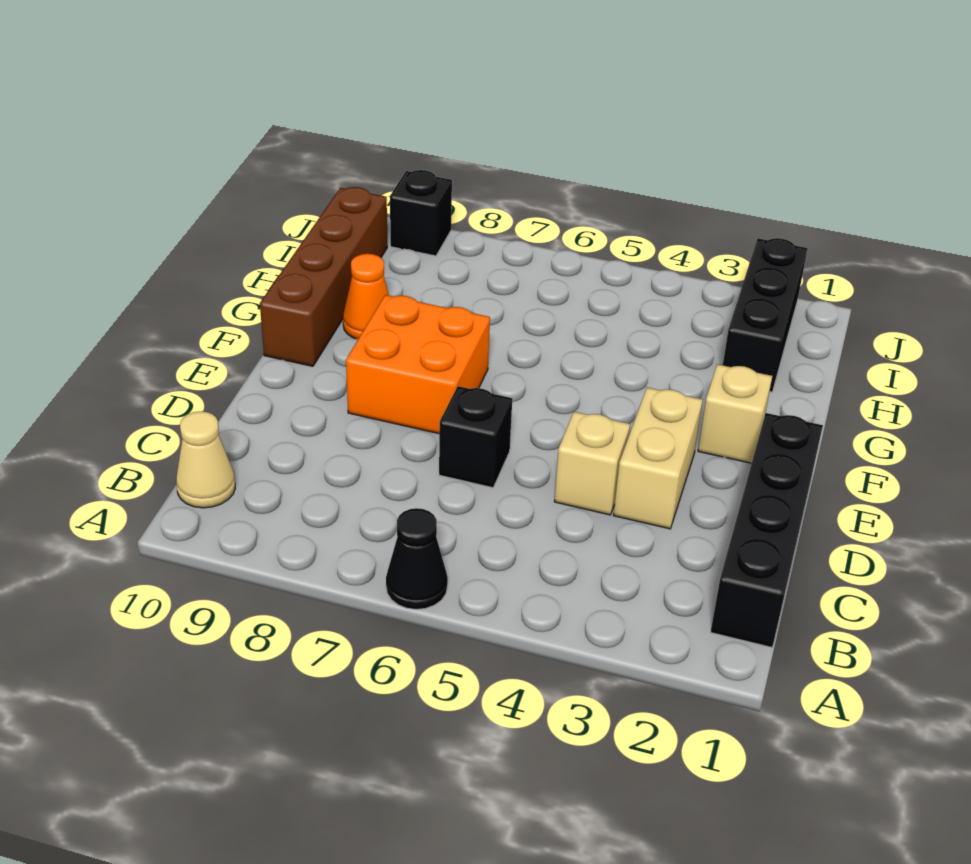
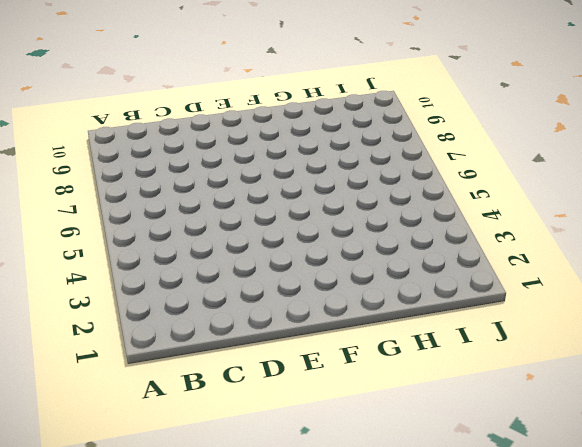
none -> black cone A6 level 1
none -> black brick B1:E1 level 1
none -> tan cone B10 level 1

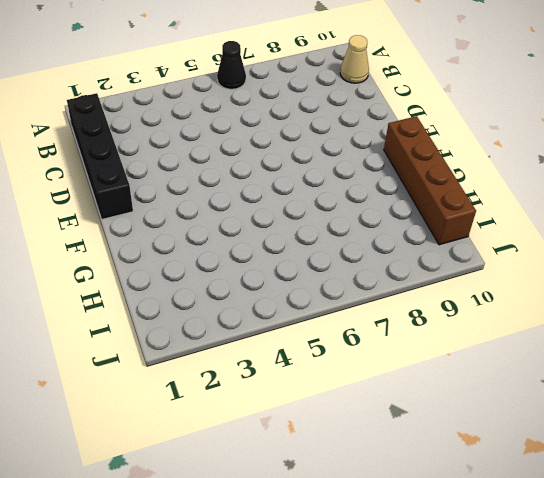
none -> tan brick D3:E3 level 1
none -> tan brick D4 level 1
none -> black brick D6 level 1

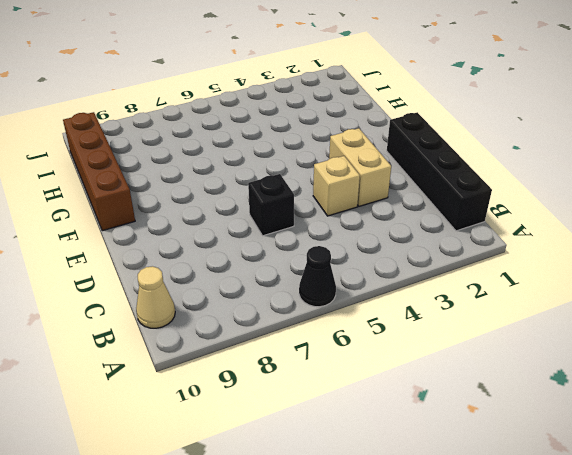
none -> orange brick E7:F8 level 1
none -> tan brick F2 level 1
none -> orange cone G9 level 1

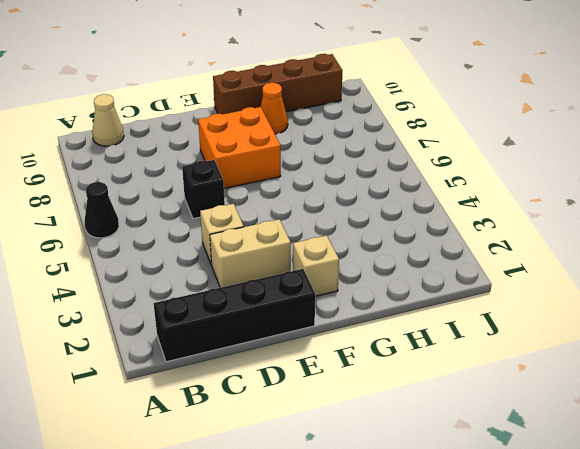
none -> black brick H2:J2 level 1
none -> black brick J9 level 1

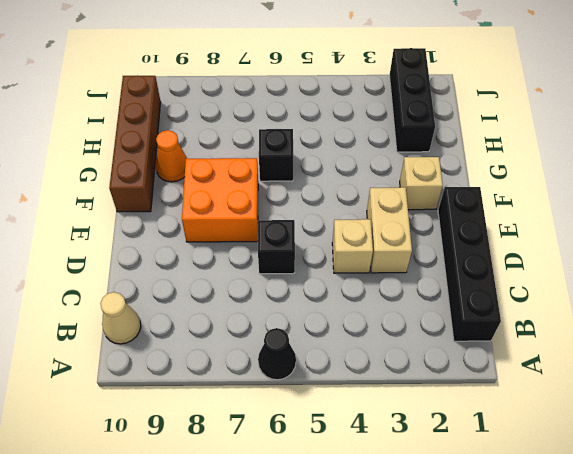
black brick G6 level 1 -> black brick J9 level 1

